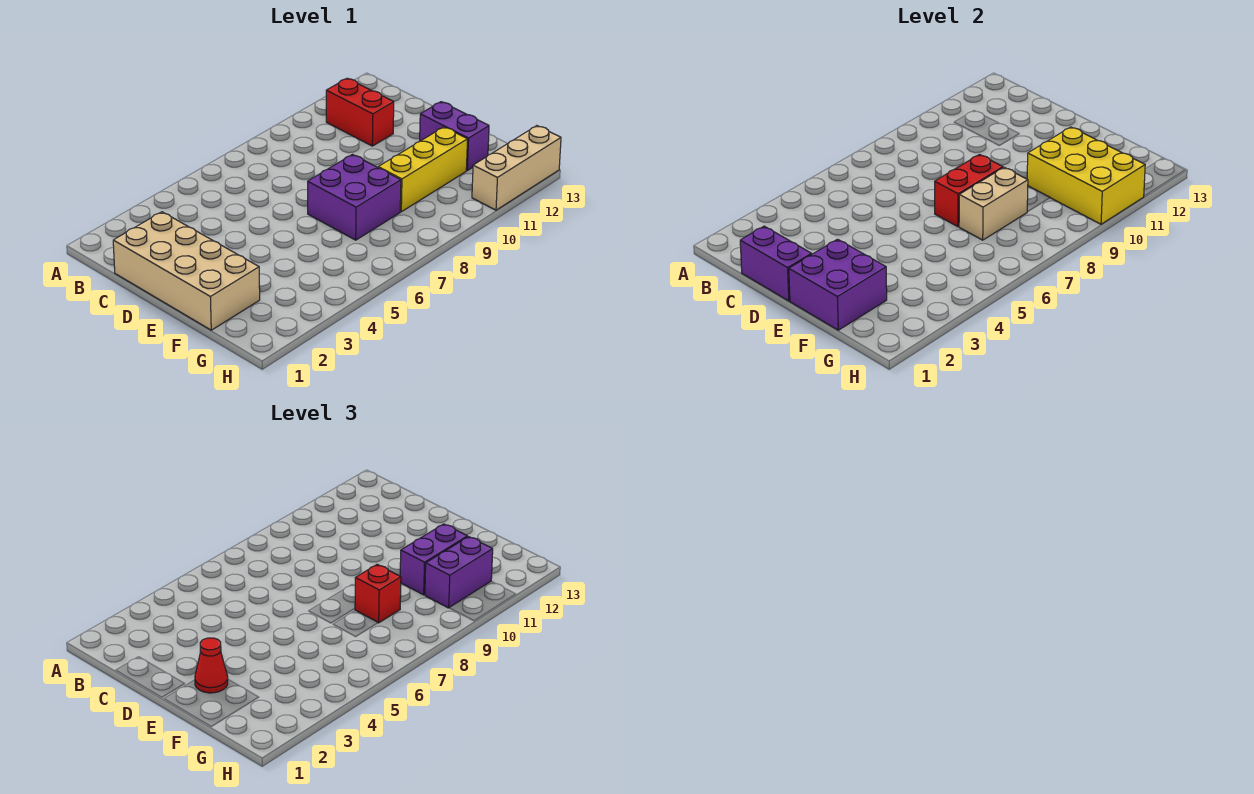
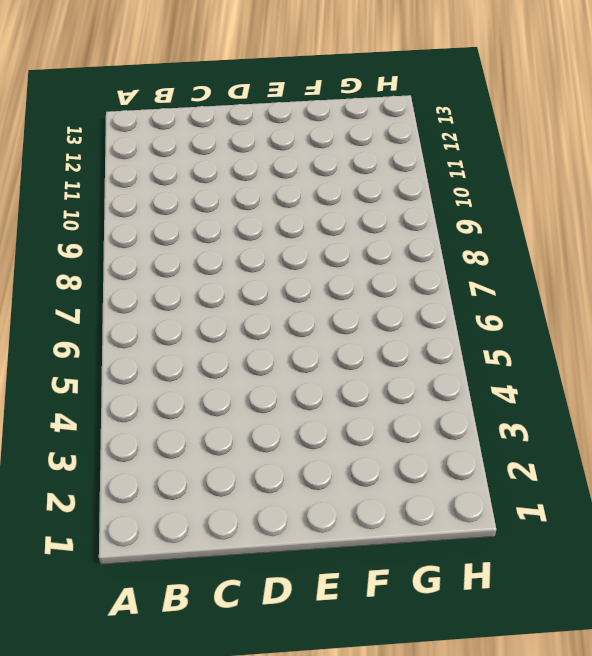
none -> red brick B11:C11 level 1
none -> tan brick C1:F2 level 1
none -> purple brick E7:F8 level 1

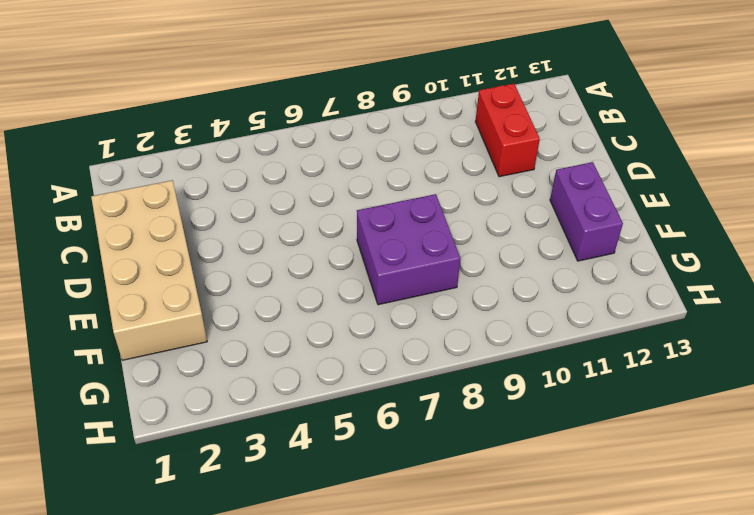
none -> yellow brick F9:F11 level 1
none -> tan brick H11:H13 level 1
none -> purple brick C1:D1 level 2

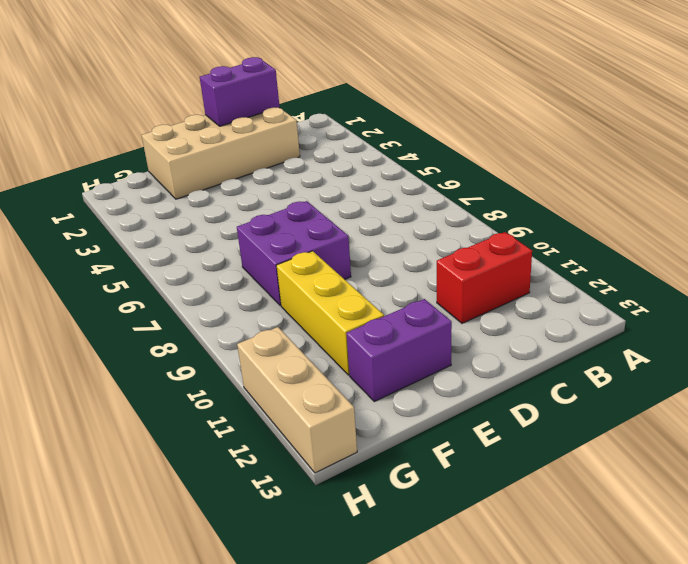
none -> purple brick E1:F2 level 2
none -> red brick E7:E8 level 2
none -> tan brick F7:F8 level 2

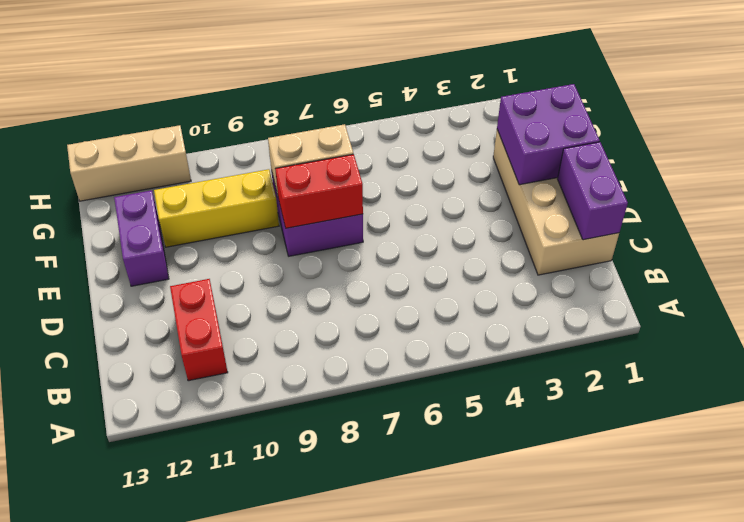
none -> yellow brick F10:H11 level 2
none -> red cone E2 level 3
none -> red brick F8 level 3

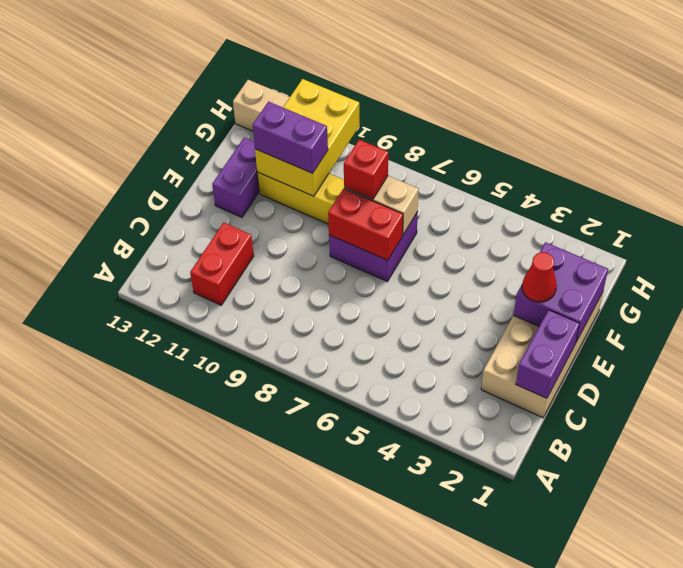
none -> purple brick G10:G11 level 3

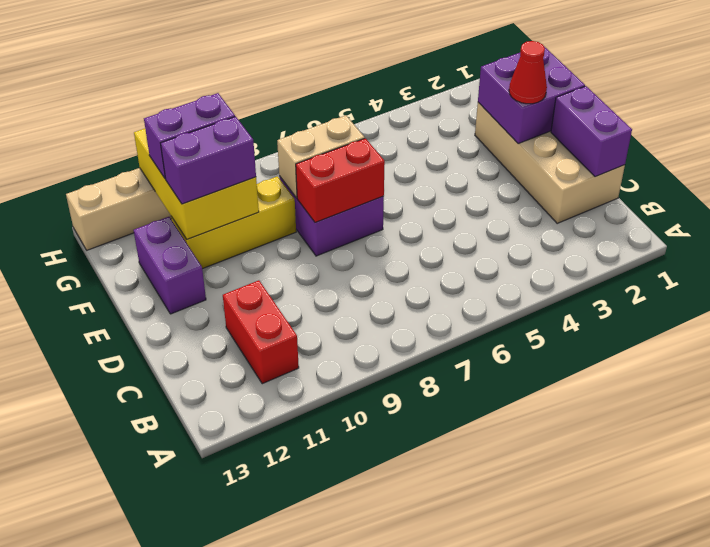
none -> red brick F8 level 3

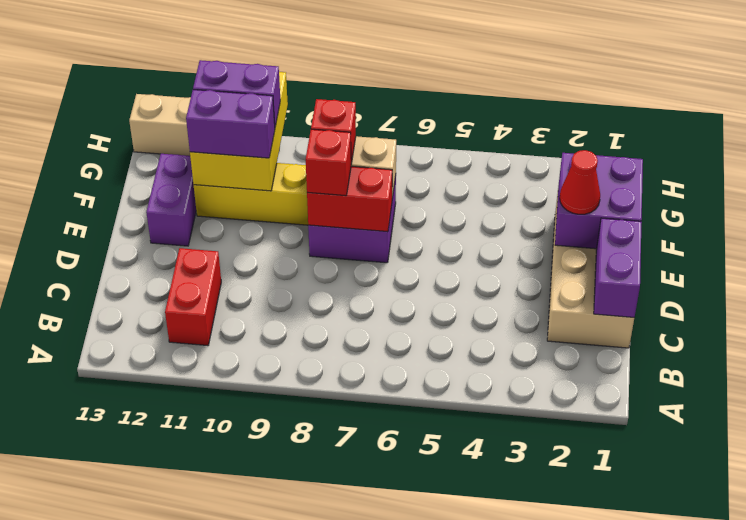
red brick E8 level 3 -> none

